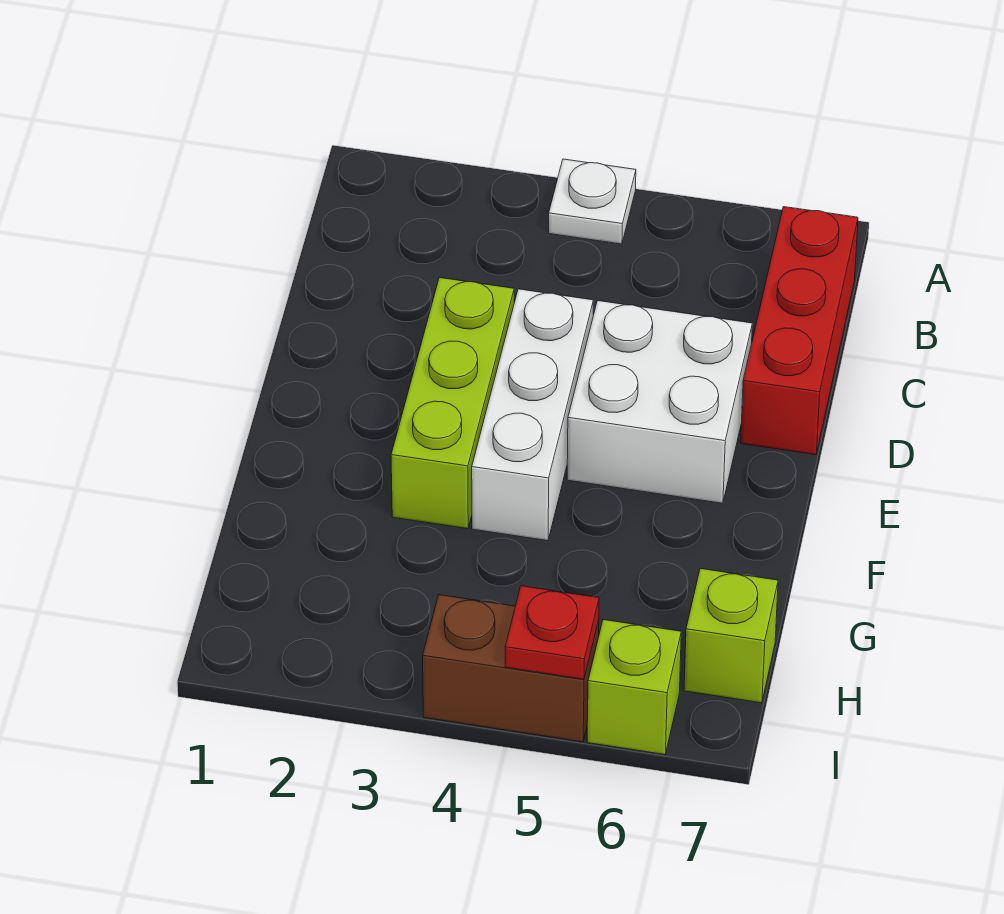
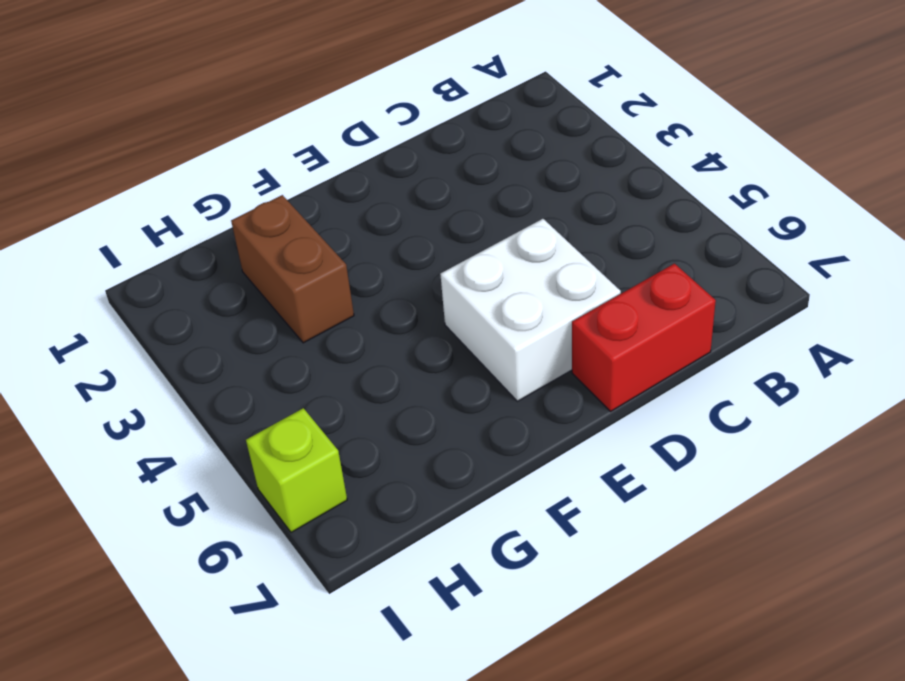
red brick C7:D7 level 1 -> red brick B7:D7 level 1
brown brick G2:G3 level 1 -> brown brick I4:I5 level 1
none -> white plate A4 level 1
none -> lime brick D3:F3 level 1

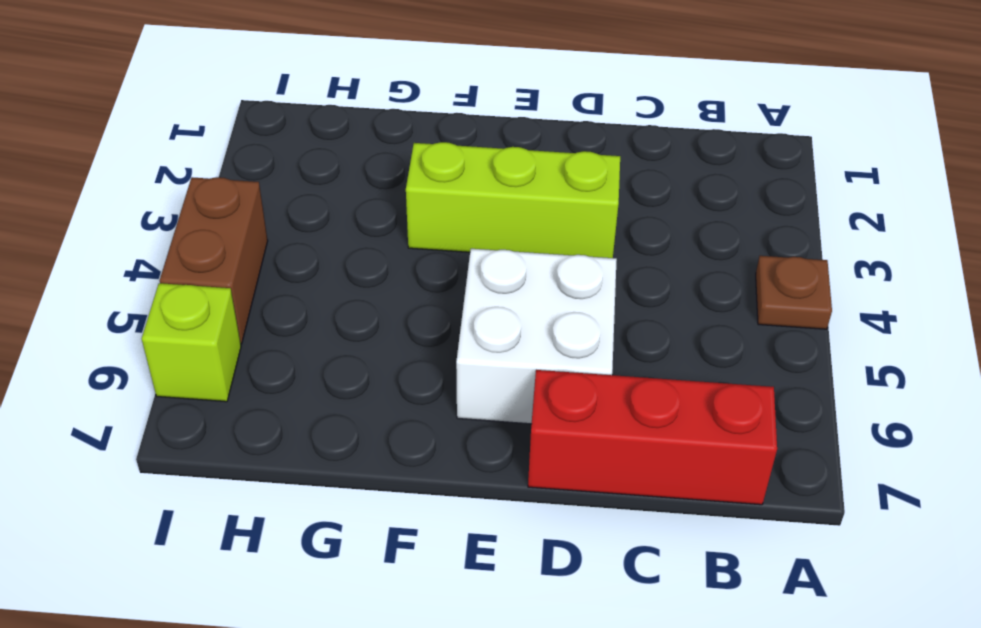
brown plate A4 level 1 -> white plate A4 level 1
none -> white brick D4:F4 level 1
none -> lime brick H7 level 1

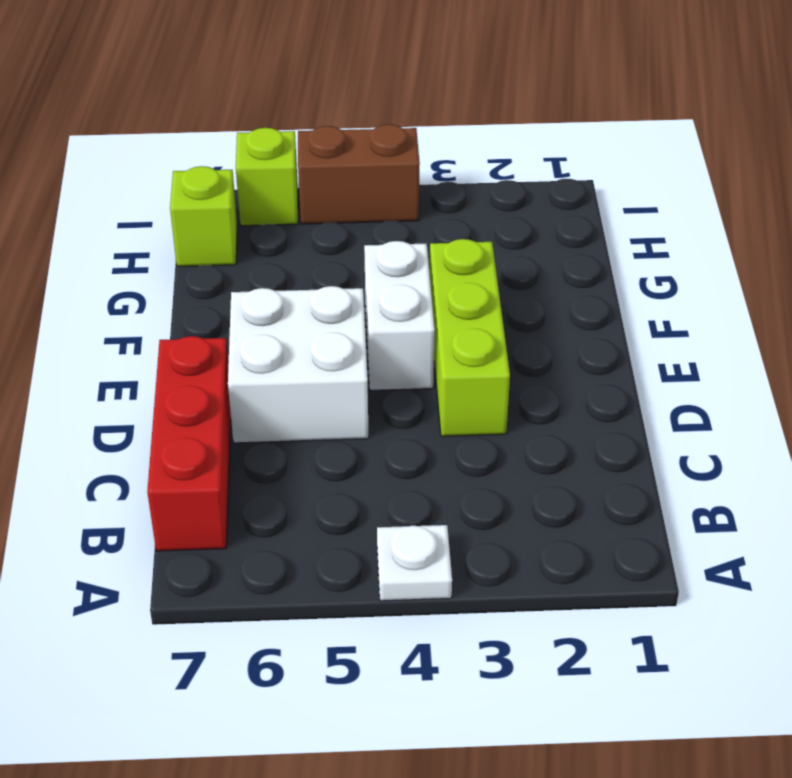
white brick E4:F4 level 1 -> white brick D4:F4 level 1
none -> red plate I5 level 2

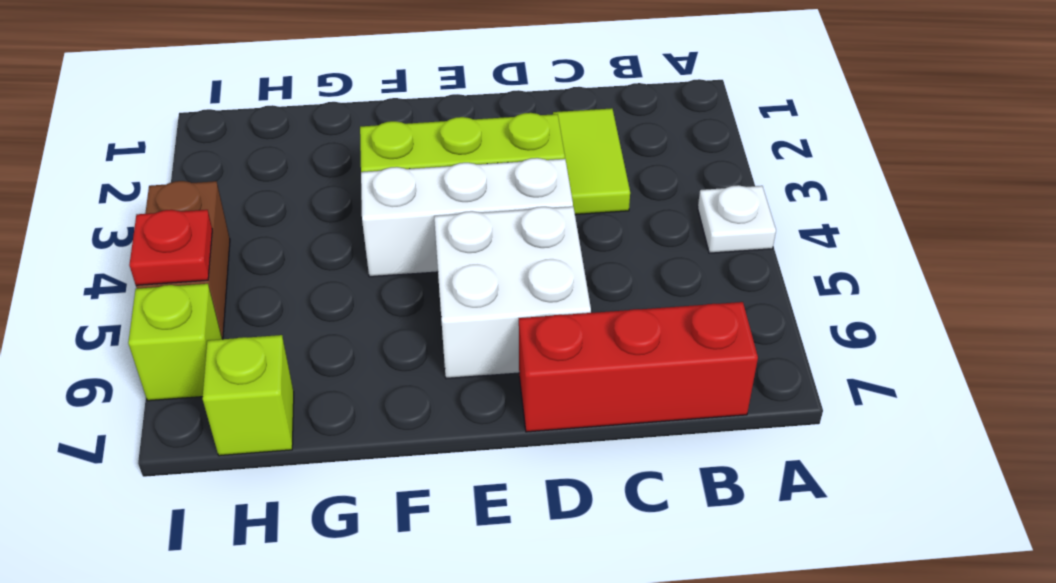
lime tile C2:C3 level 1 -> none

